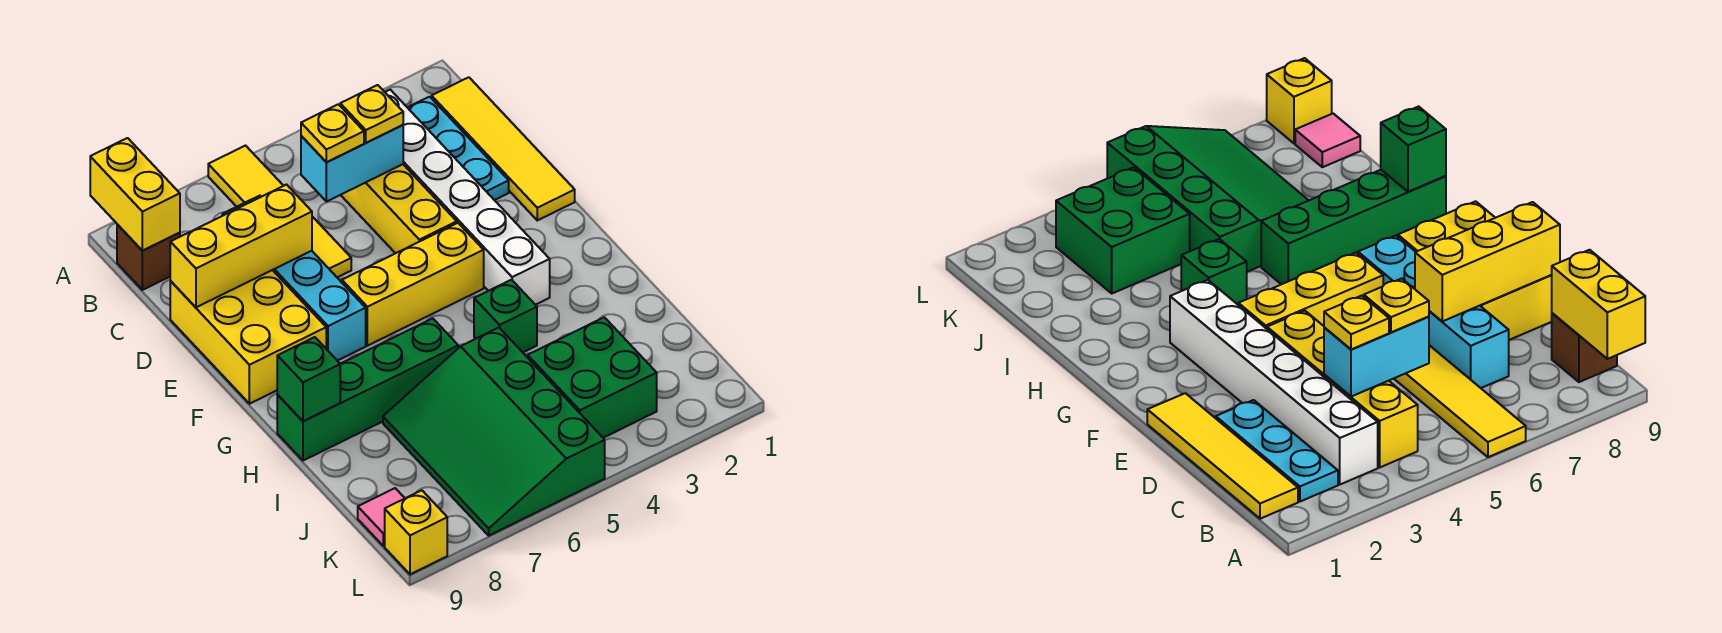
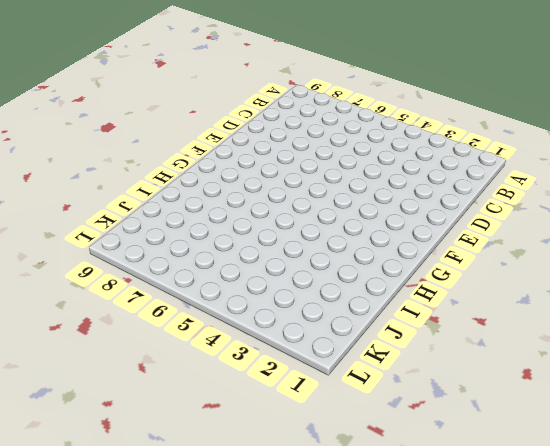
none -> yellow tile A6:D6 level 1
none -> yellow tile B1:E1 level 1
none -> cyan plate B2:D2 level 1

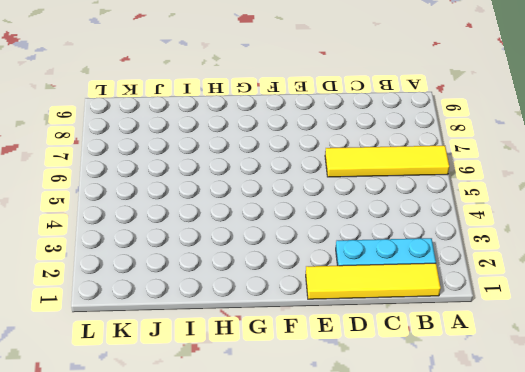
none -> white brick B3:G3 level 1
none -> yellow brick B4:E4 level 1
none -> brown brick B9 level 1

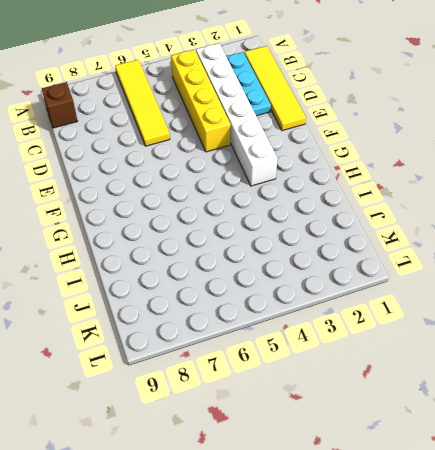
none -> cyan brick C7:F7 level 1
none -> yellow brick D8:F9 level 1
none -> yellow brick F4:F6 level 1

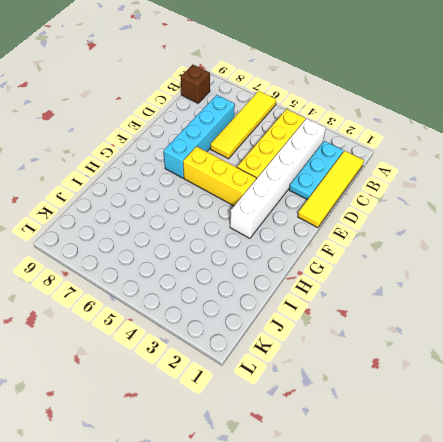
none -> yellow brick D8:F9 level 1
none -> green brick H4 level 1
none -> green brick H6:H9 level 1

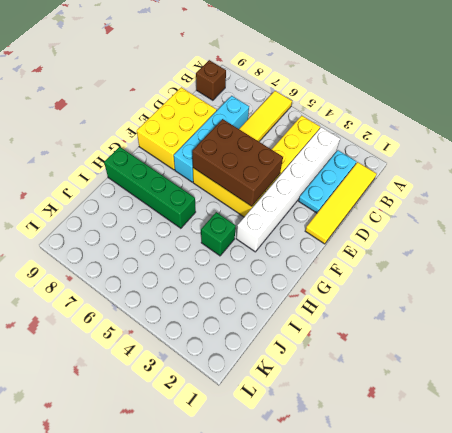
brown brick E4:F6 level 2 -> none
none -> green slope I5:L7 level 1 top 5
none -> green brick J3:K4 level 1
none -> pink tile K9 level 1

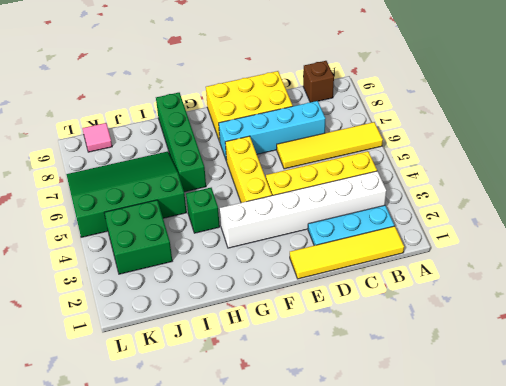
none -> yellow brick L9 level 1
none -> yellow brick A9:B9 level 2
none -> cyan brick C4:C5 level 2

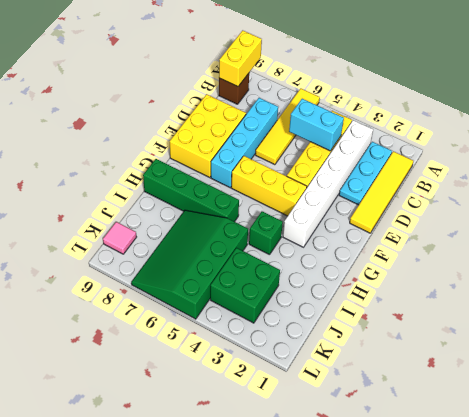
none -> yellow brick L9 level 1
none -> yellow brick D7:D9 level 2
none -> green brick H9 level 2

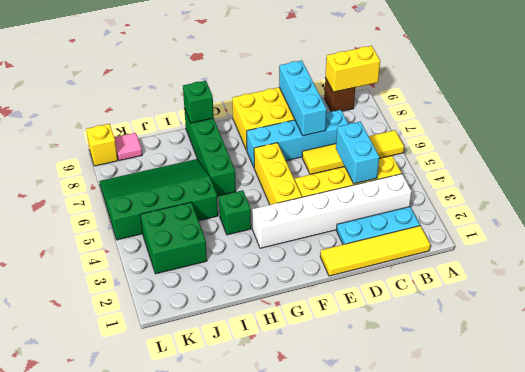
cyan brick D7:D9 level 2 -> yellow brick D7:D9 level 2
none -> yellow plate C4 level 3
none -> yellow plate C5 level 3

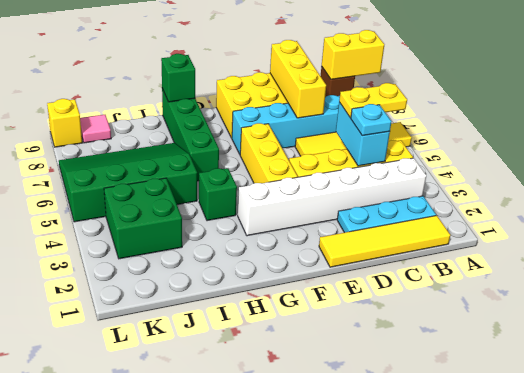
yellow plate B5:C5 level 3 -> yellow plate C5 level 3
cyan plate C4 level 3 -> yellow plate C4 level 3

